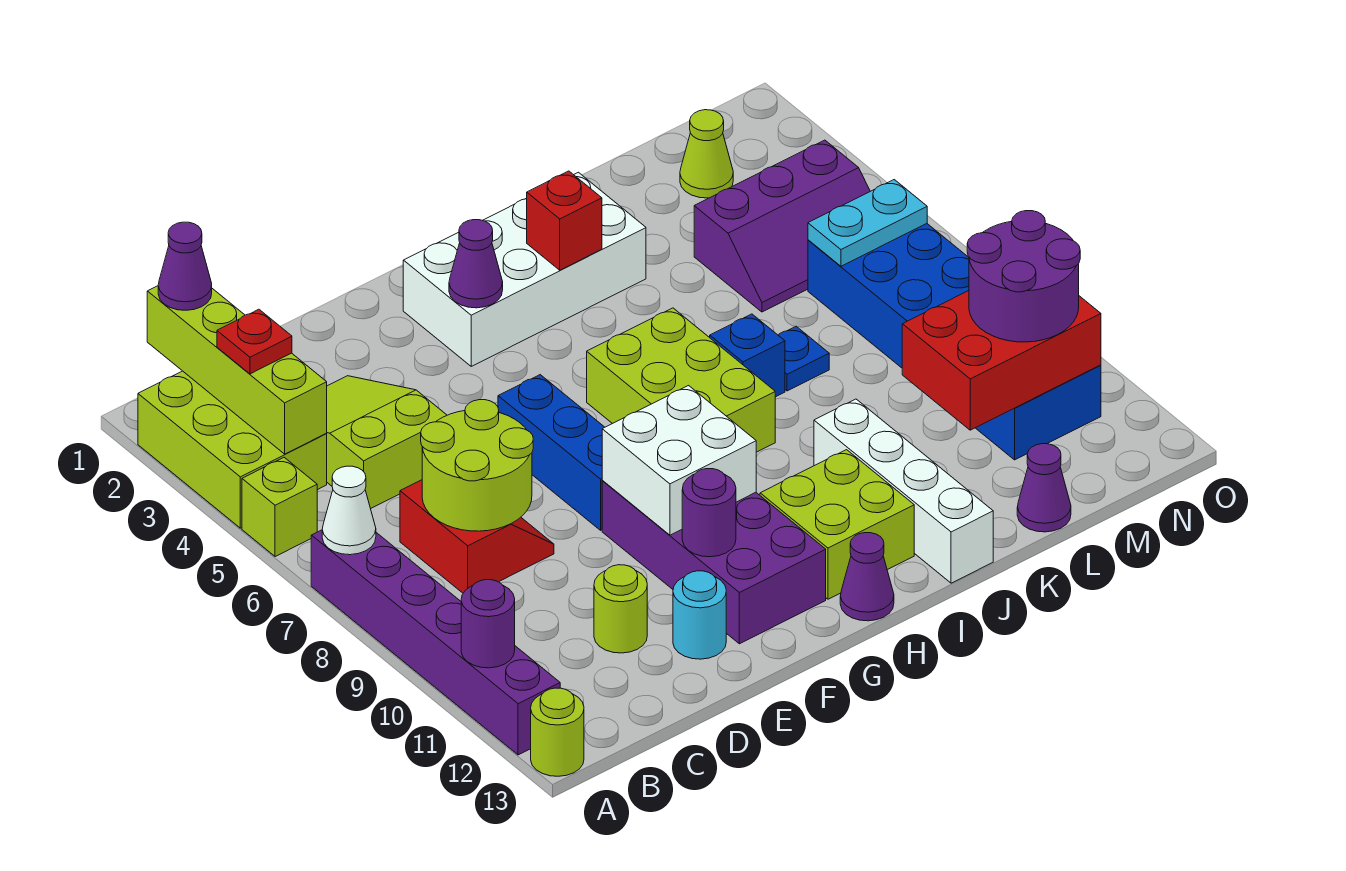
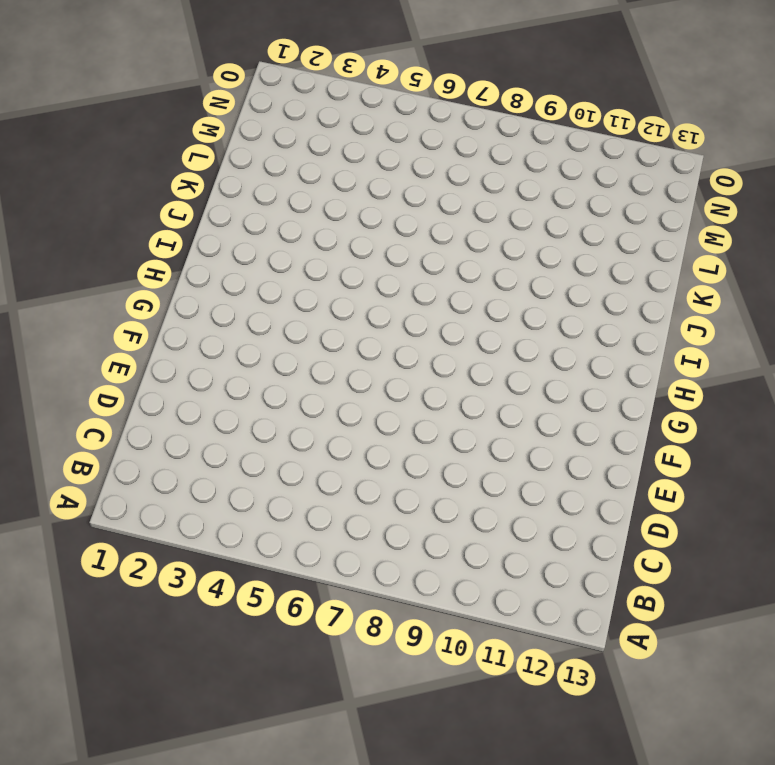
none -> lime brick A2:B4 level 1
none -> lime brick A5 level 1
none -> purple brick A7:A12 level 1
none -> lime round brick A13 level 1

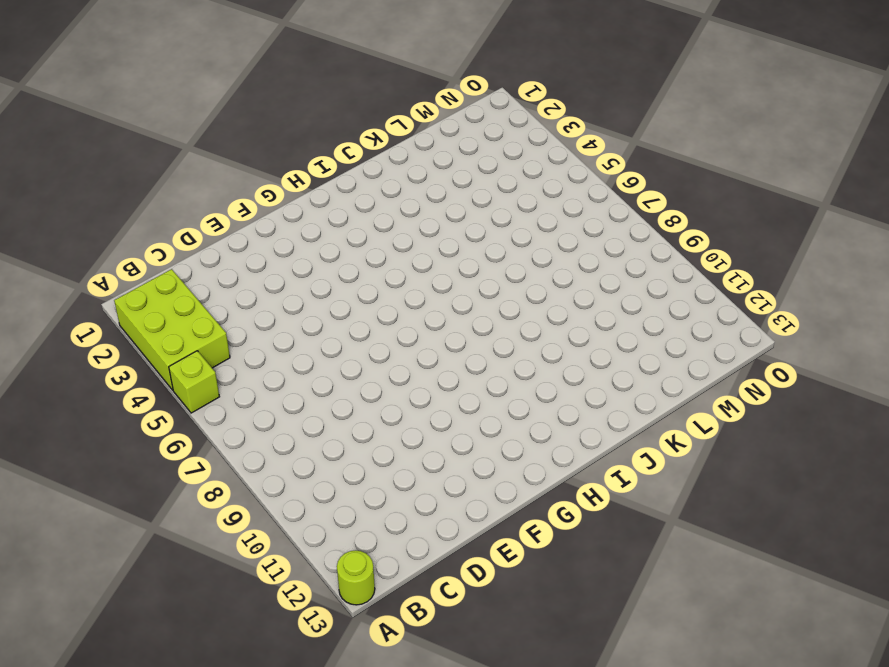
none -> purple brick A7:A12 level 1
none -> lime slope C3:D5 level 1 top 5
none -> red slope C7:D8 level 1 top C
none -> lime round brick D11 level 1

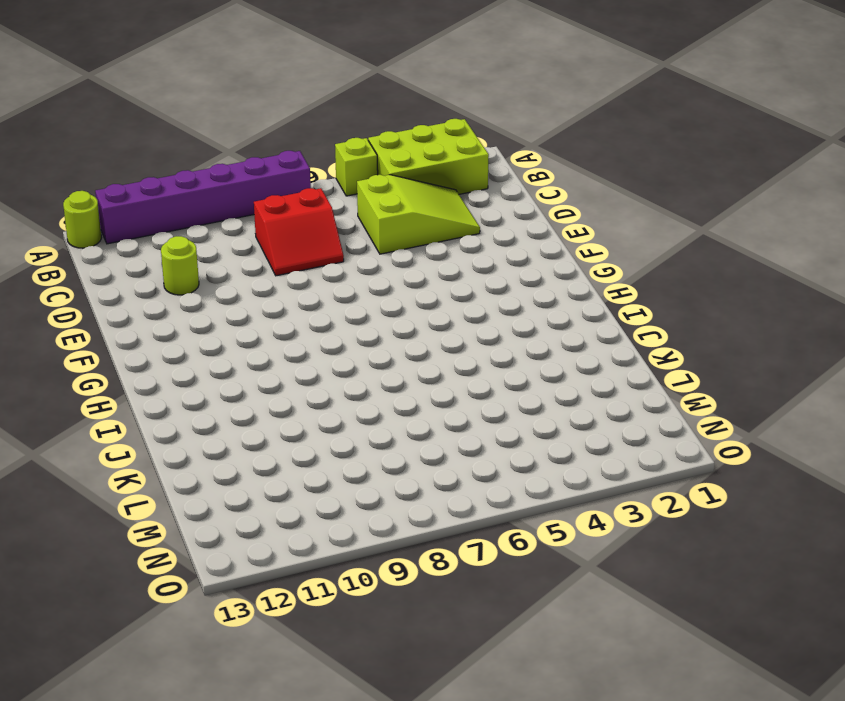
none -> cyan round brick E12 level 1
none -> blue brick F6:F8 level 1
none -> purple brick F9:G12 level 1
none -> white brick G2:J3 level 1

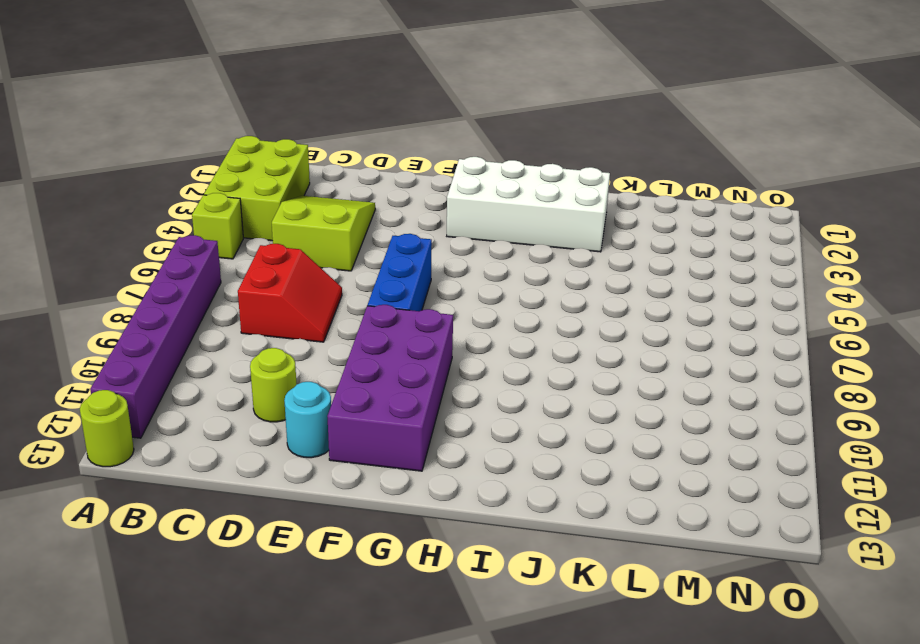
none -> lime brick H6:I8 level 1
none -> lime brick H11:I12 level 1
none -> purple cone H13 level 1
none -> blue brick J7 level 1

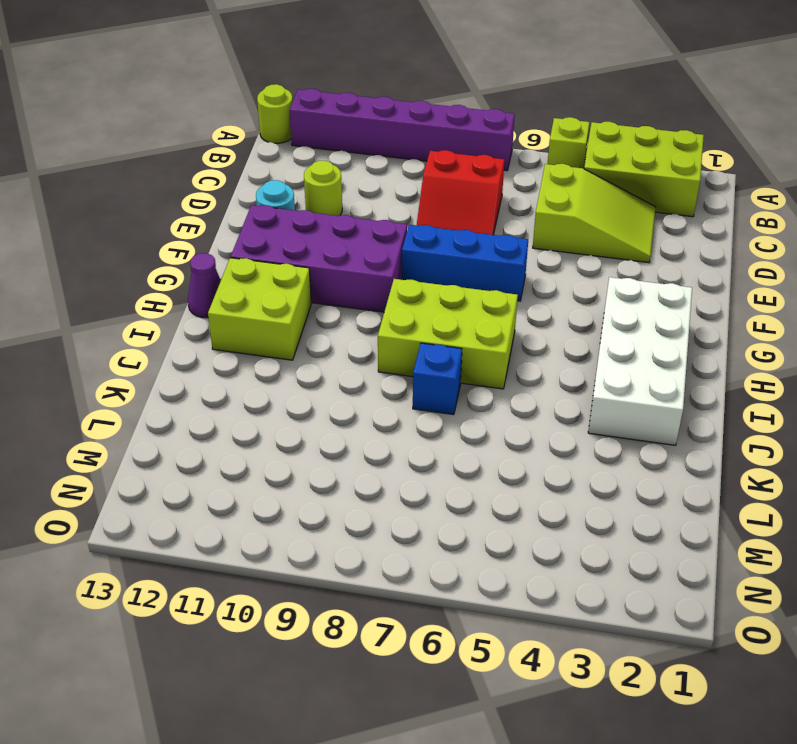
none -> white brick J10:J13 level 1
none -> blue plate K7 level 1
none -> purple slope L4:N5 level 1 top 4
none -> purple cone L13 level 1

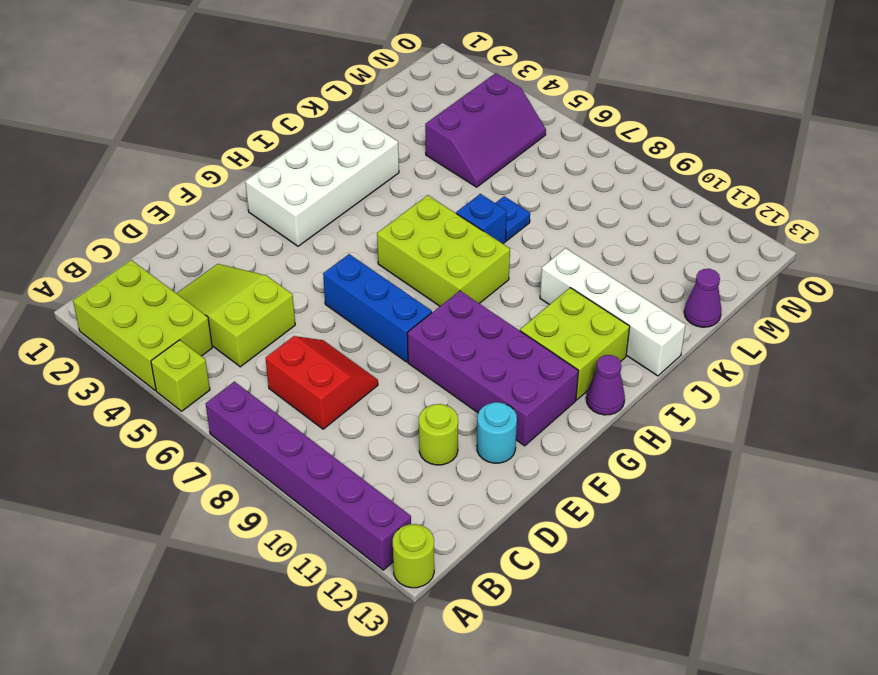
none -> lime cone M2 level 1
none -> blue brick M6:N11 level 1
none -> white cone A7 level 2
none -> purple round brick A11 level 2

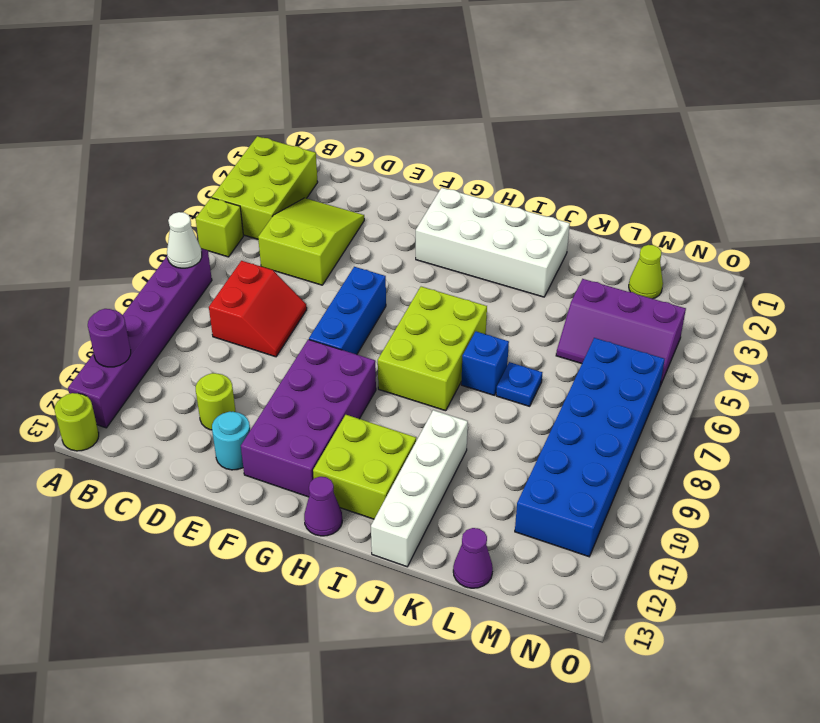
none -> lime brick B1:B4 level 2
none -> lime round brick C7:D8 level 2
none -> white brick F9:G10 level 2
none -> purple round brick F11 level 2

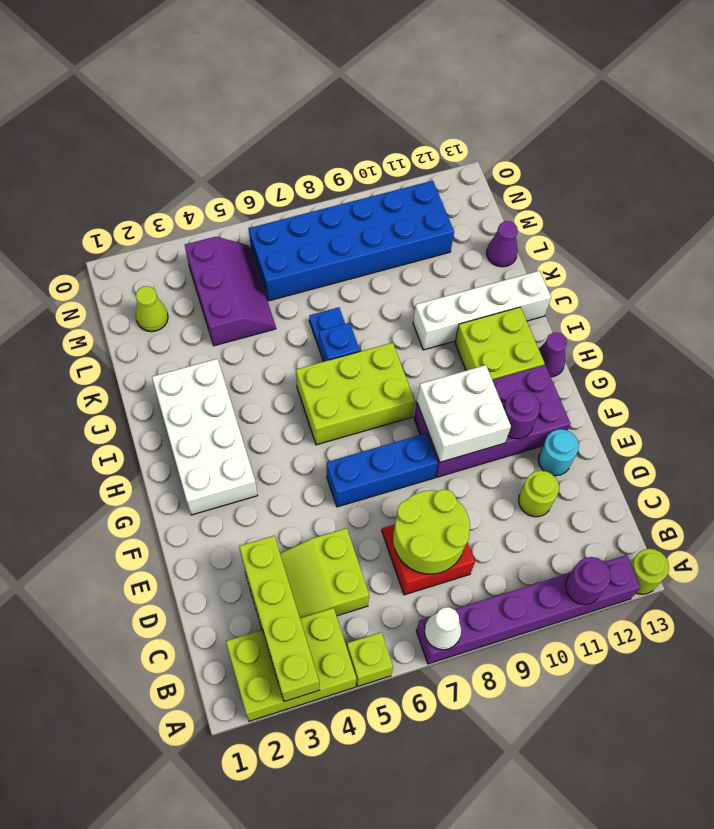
lime brick A3:D3 level 2 -> lime brick B1:B4 level 2
none -> purple cone G3 level 2
none -> red brick I3 level 2
none -> red brick L10:N11 level 2
none -> cyan plate M6:N6 level 2

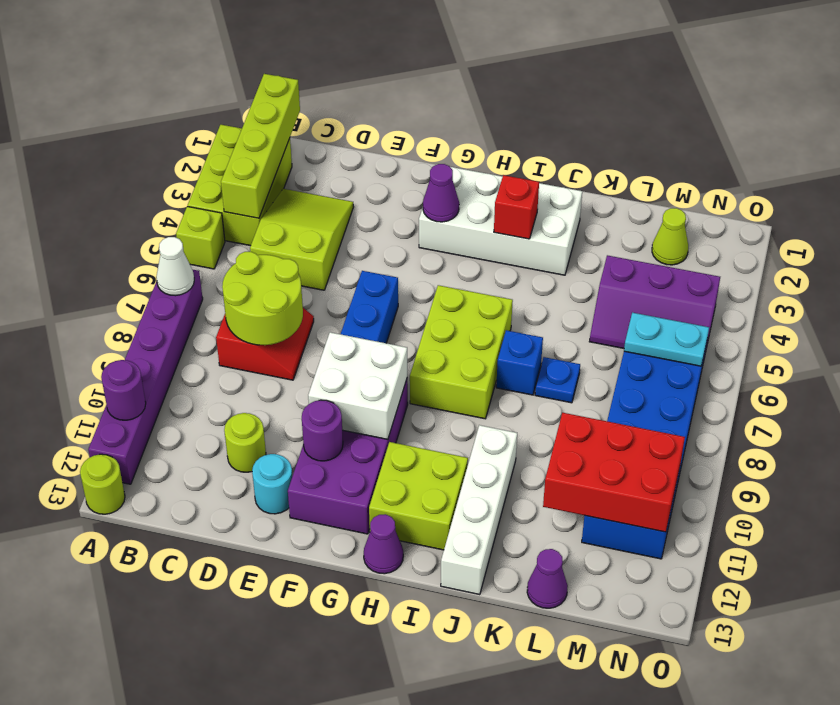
none -> purple cone B1 level 3
none -> red plate B3 level 3
none -> purple round brick M10:N11 level 3

